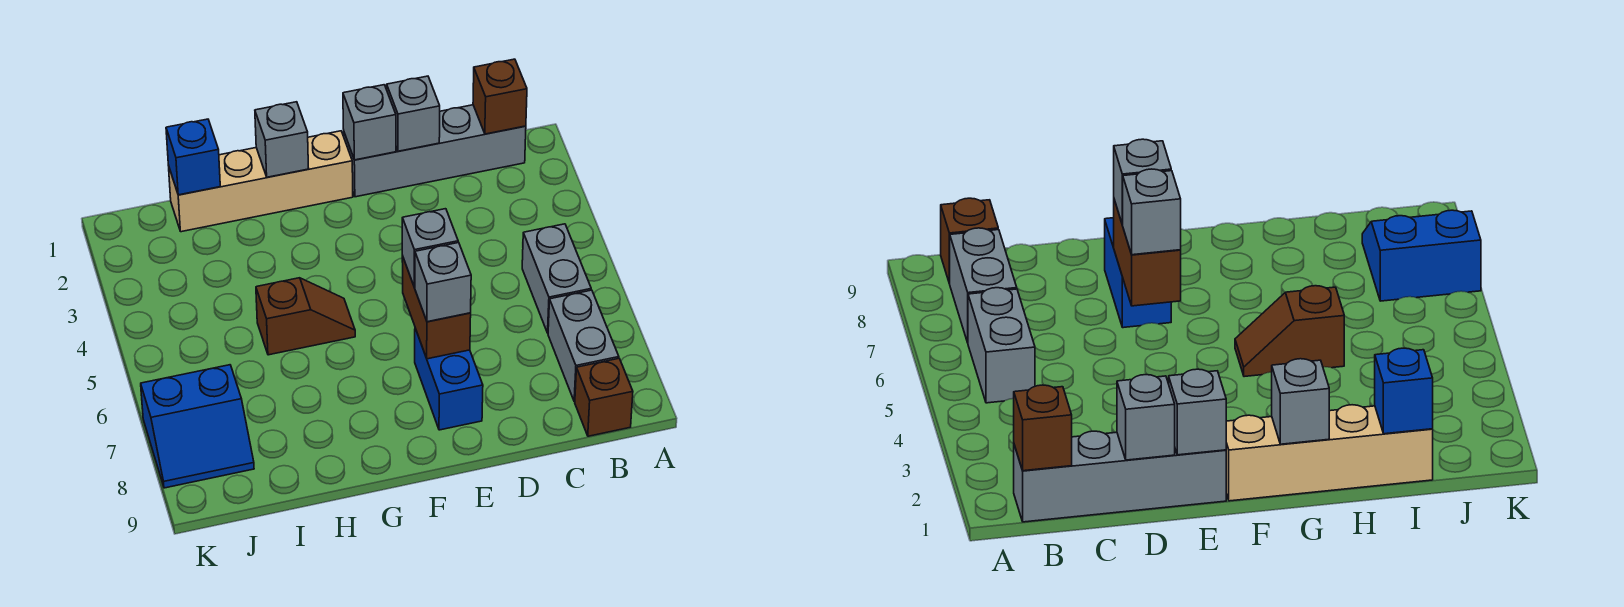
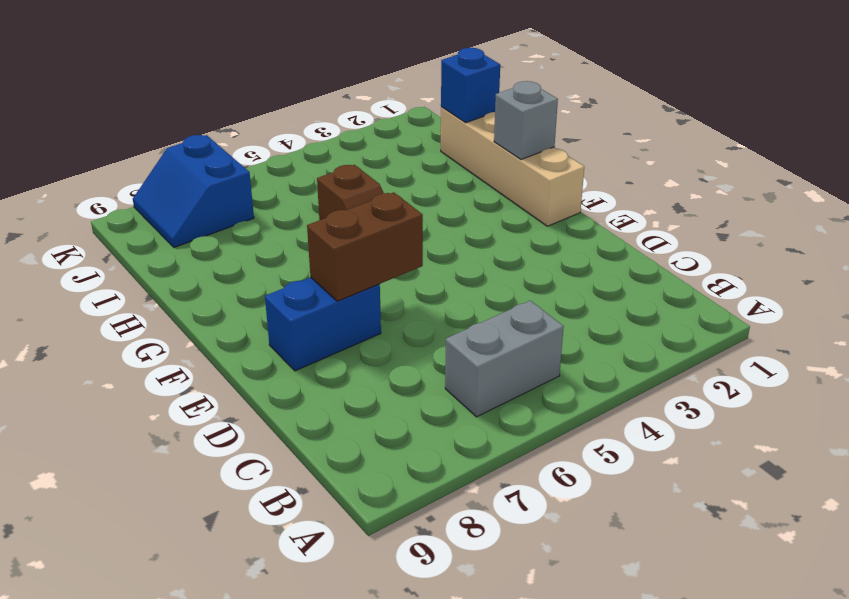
none -> grey brick B1:E1 level 1
none -> grey brick B7:B8 level 1
none -> brown brick B9 level 1

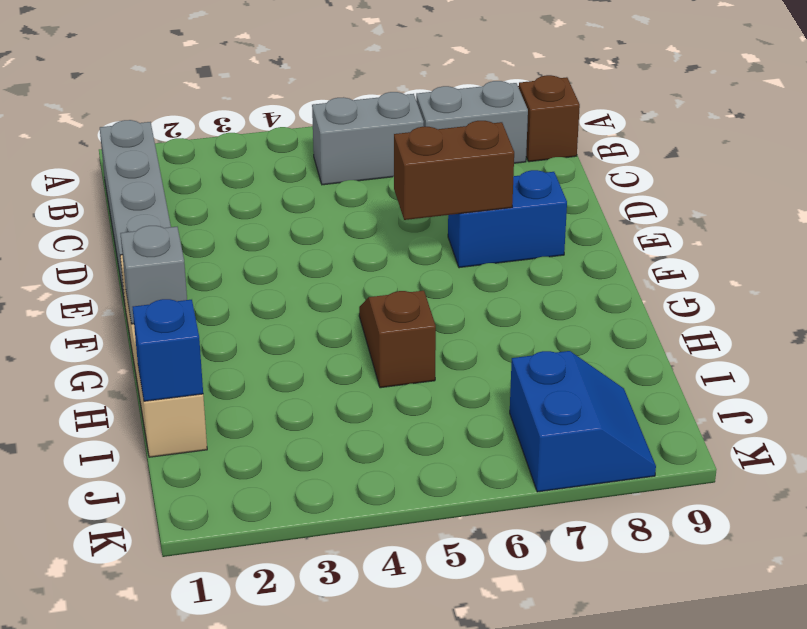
none -> brown brick B1 level 2
none -> grey brick D1 level 2
none -> grey brick E1 level 2

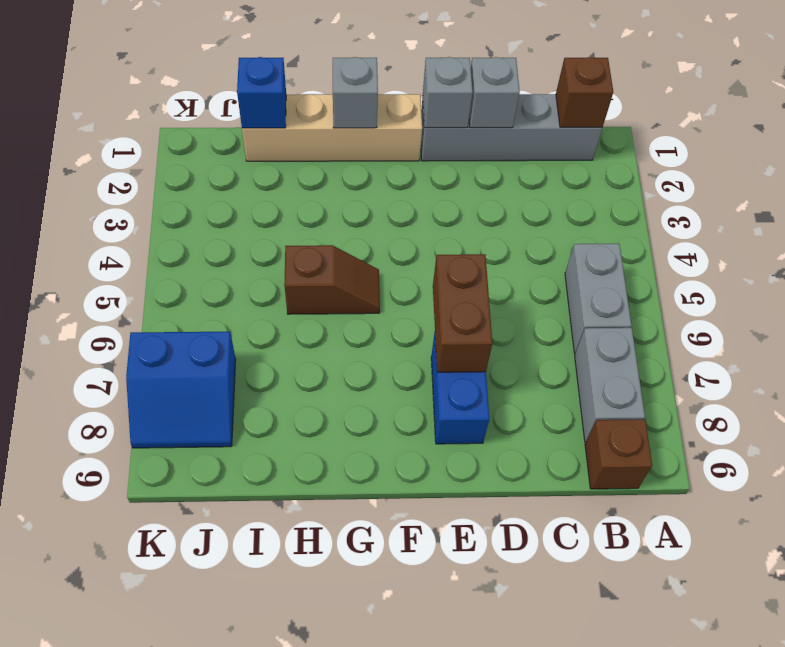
none -> grey brick E6 level 3
none -> grey brick E7 level 3

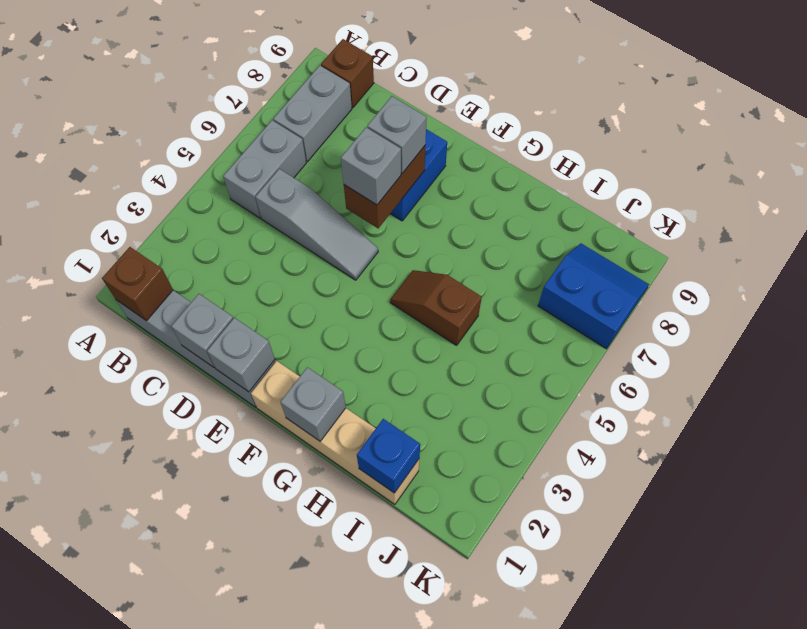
grey slope C5:E5 level 1 top C -> none

